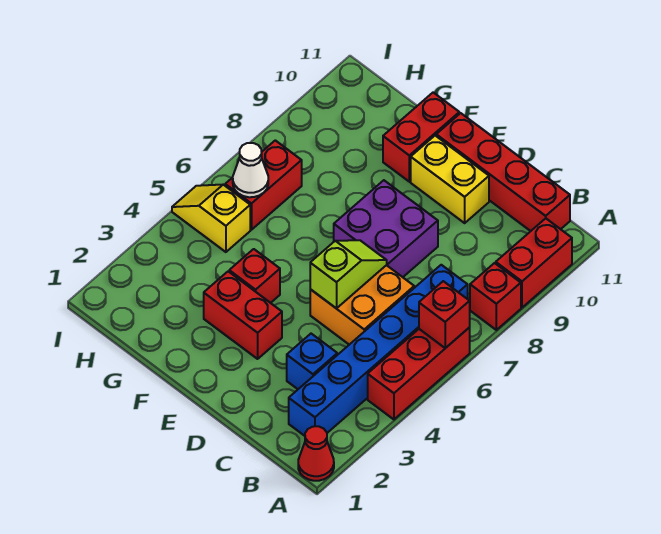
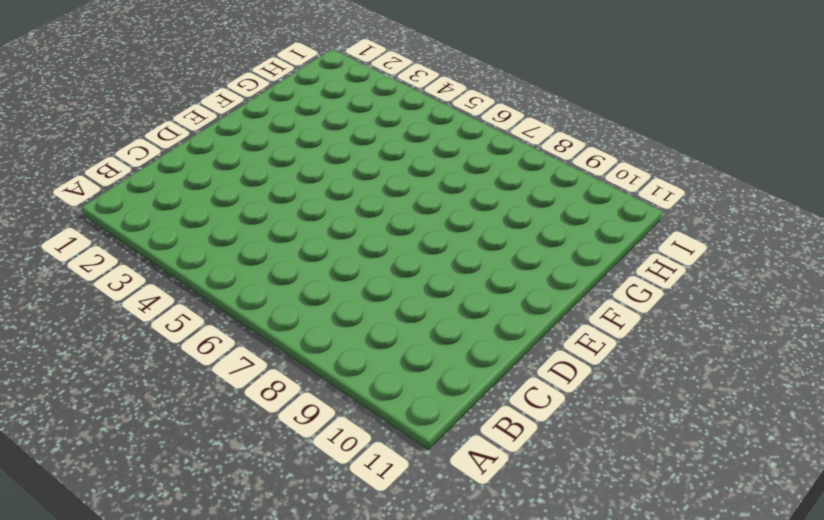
none -> red cone A1 level 1
none -> red brick A4:A6 level 1
none -> red brick A8 level 1

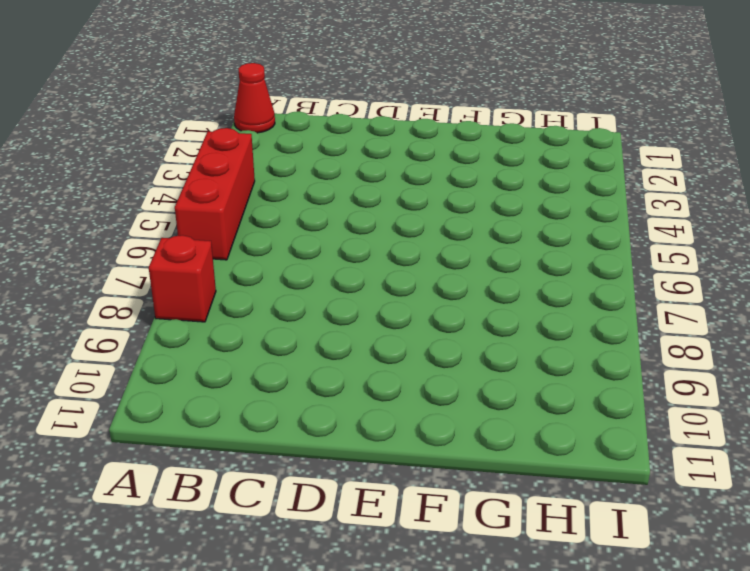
none -> red brick A9:A10 level 1
none -> blue brick B2:B7 level 1
none -> red brick B11:E11 level 1

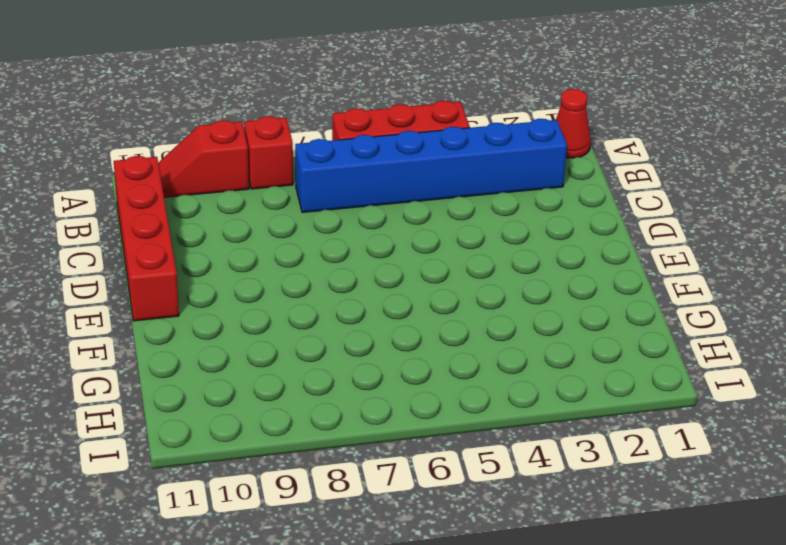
red slope A9:A10 level 1 top 9 -> red brick A9:A10 level 1
none -> blue brick C3 level 1
none -> orange brick C5:D6 level 1
none -> purple brick D7:E8 level 1

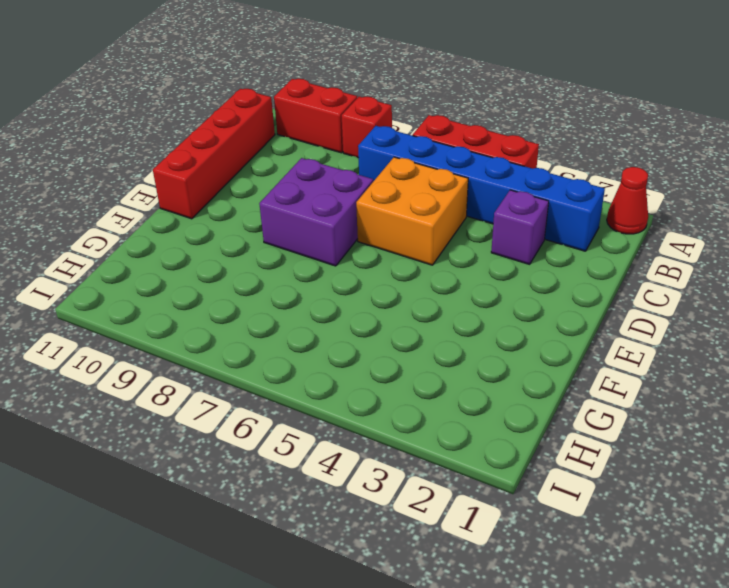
purple brick C3 level 1 -> blue brick C3 level 1
none -> yellow brick D10:E10 level 1
none -> red brick E3:F3 level 1
none -> red brick F4 level 1

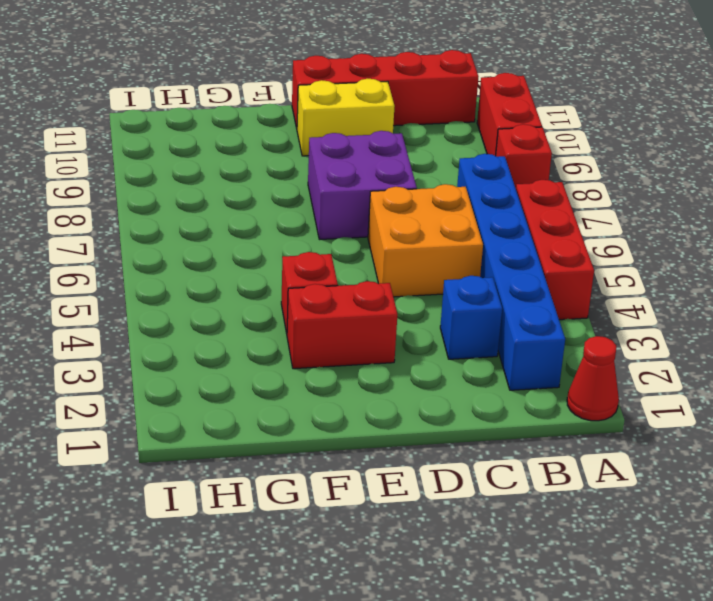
none -> red brick F10:F11 level 1
none -> yellow slope H5:I5 level 1 top H
none -> red brick H6:H7 level 1

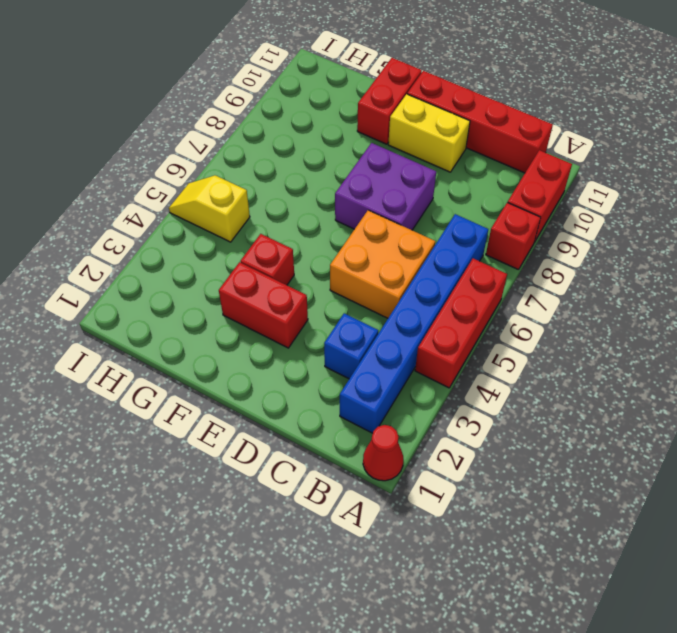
none -> red brick H6:H7 level 1
none -> red brick A6 level 2
none -> lime slope D5:D6 level 2 top 5

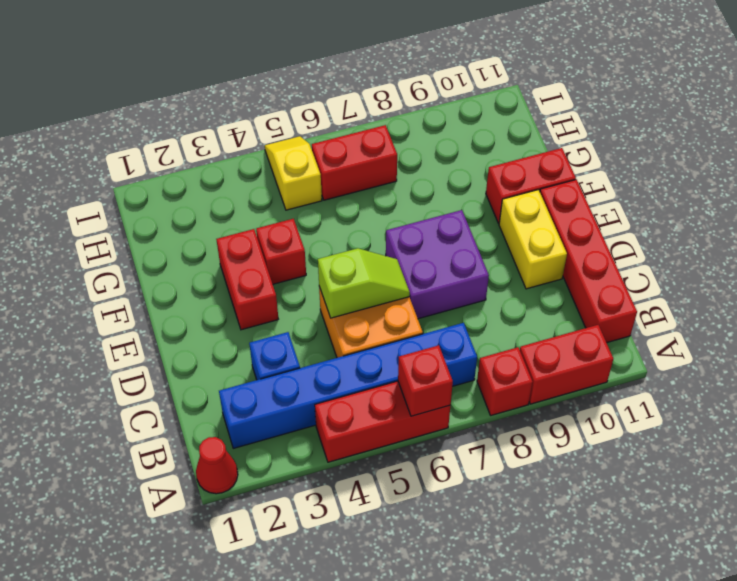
none -> white cone H6 level 2

